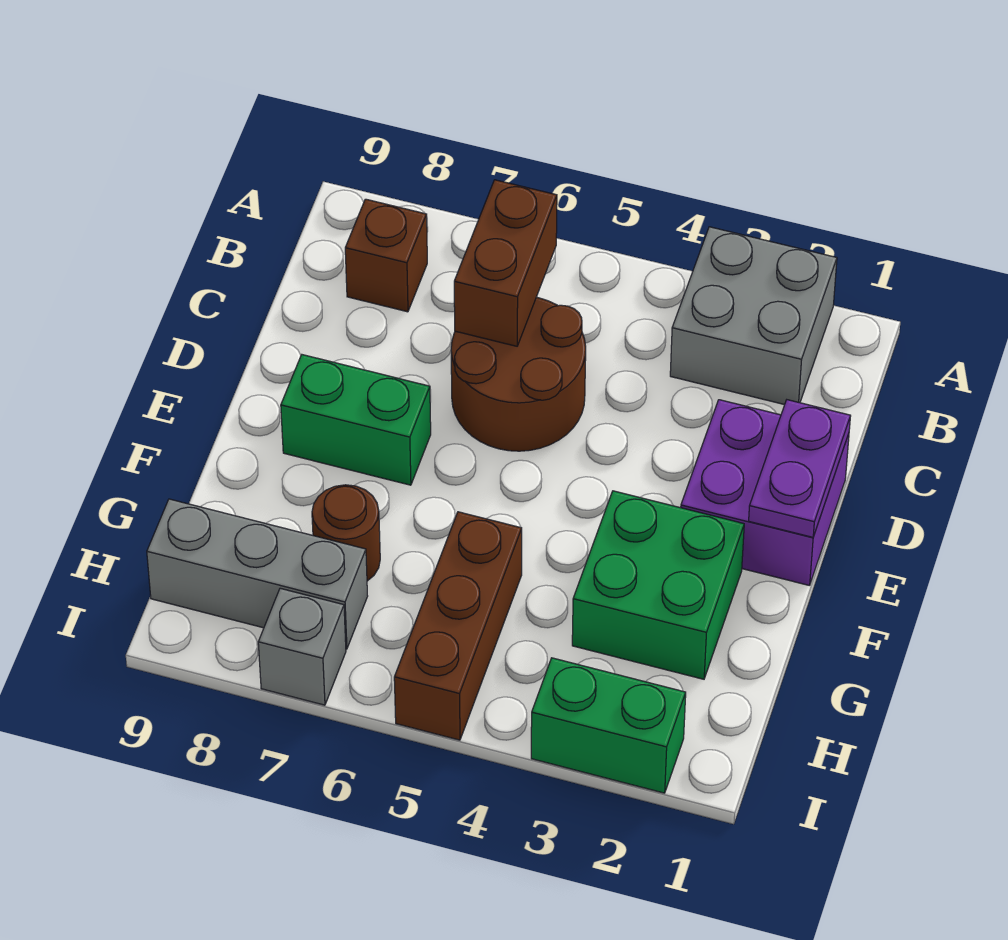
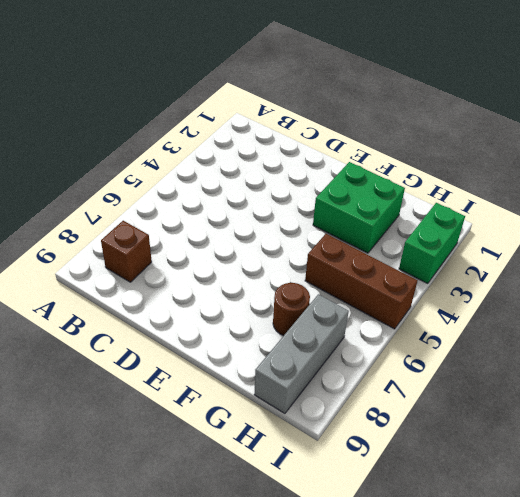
none -> grey brick A2:B3 level 1
none -> brown round brick C5:D6 level 1
none -> purple brick D1:E2 level 1

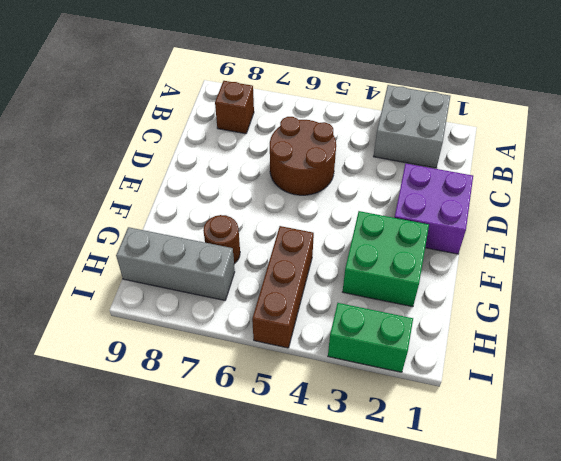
none -> green brick E7:E8 level 1
none -> grey brick I7 level 1
none -> brown brick B6:C6 level 2

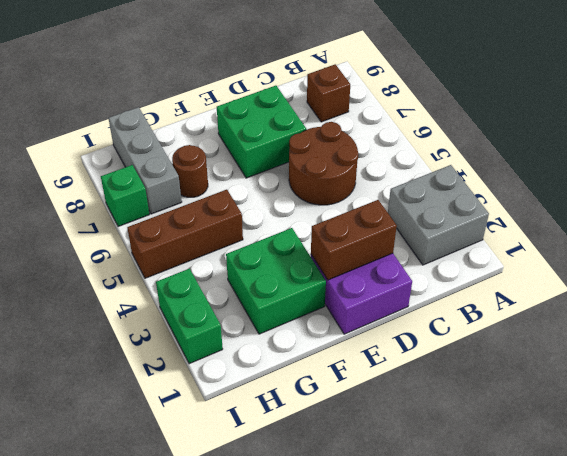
brown brick D2:E2 level 2 -> brown brick B6:C6 level 2
green brick D7:E8 level 1 -> green brick E7:E8 level 1
green brick I7 level 1 -> grey brick I7 level 1
none -> purple plate D1:E1 level 2

